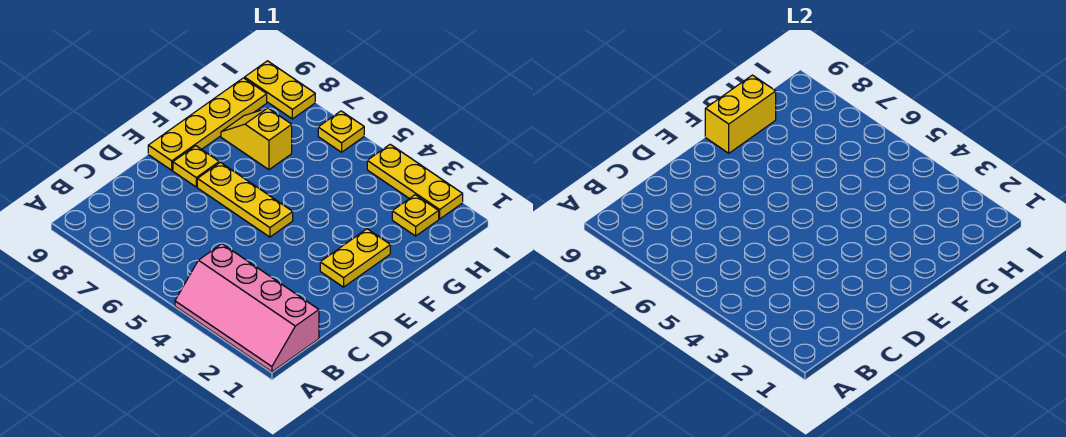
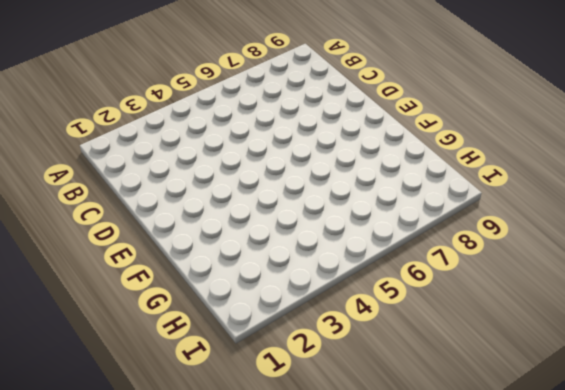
none -> pink slope A1:B4 level 1 top B
none -> yellow plate E2:F2 level 1

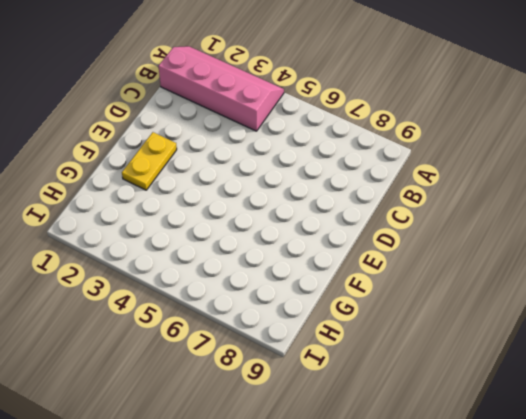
none -> yellow plate E5:E7 level 1
none -> yellow plate E8 level 1

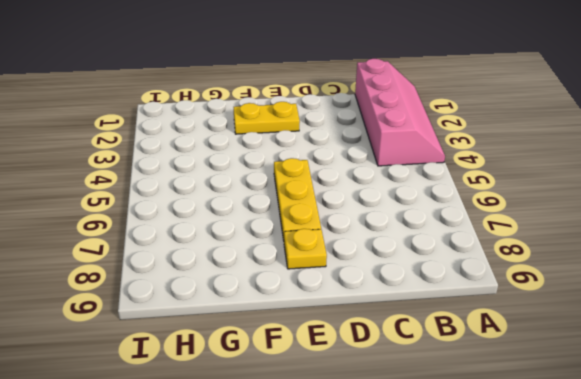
none -> yellow plate E9:H9 level 1
none -> yellow slope G7:G8 level 1 top 7

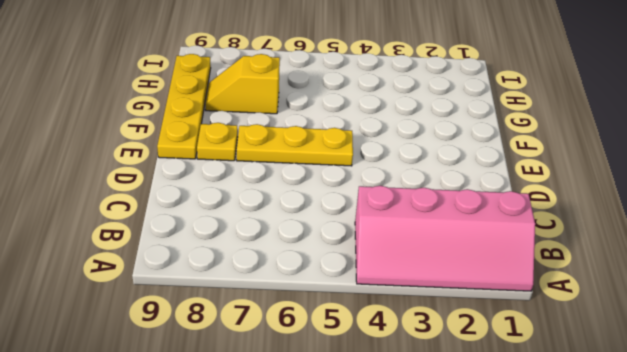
none -> yellow plate E2:F2 level 1
none -> yellow plate H2 level 1

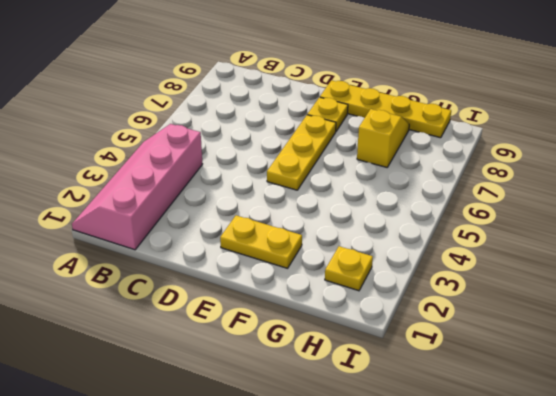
none -> yellow plate I2:I4 level 1
none -> yellow plate I6 level 1

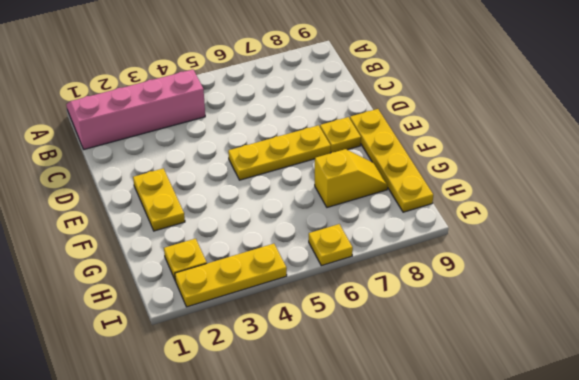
none -> yellow plate I8:I9 level 1
none -> yellow brick F9:G9 level 2

